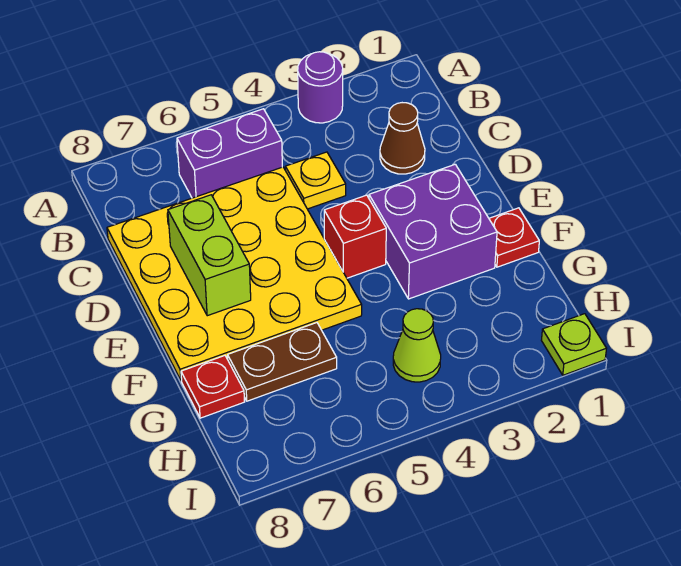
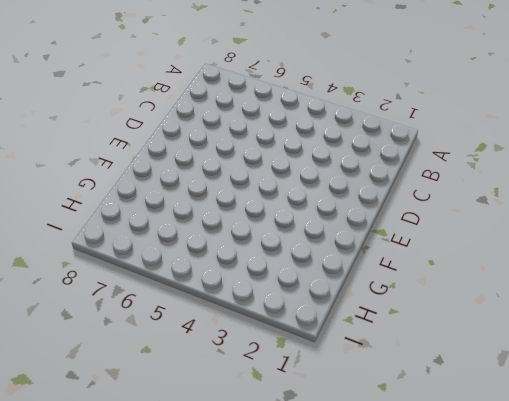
none -> purple round brick A3 level 1
none -> purple brick B5:B6 level 1
none -> brown cone C2 level 1

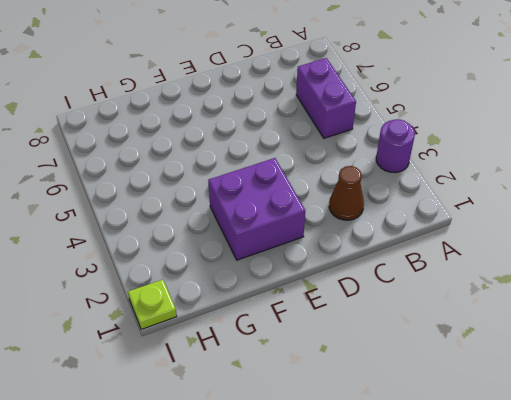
none -> yellow plate C4 level 1
none -> yellow plate C5:F8 level 1
none -> red brick E4 level 1

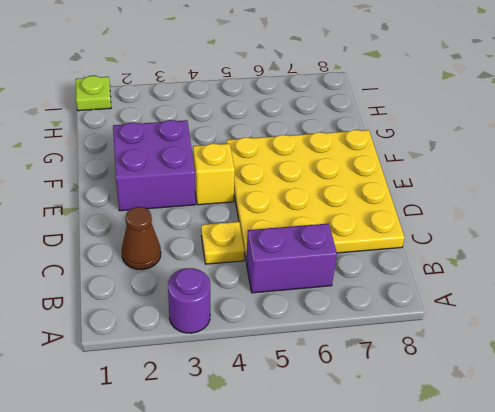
yellow brick E4 level 1 -> red brick E4 level 1
none -> red plate F1 level 1
none -> brown plate G6:G7 level 1
none -> red plate G8 level 1

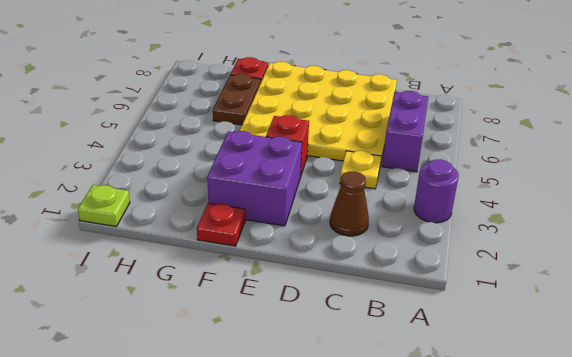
none -> lime cone H4 level 1
none -> lime brick D7:E7 level 2

